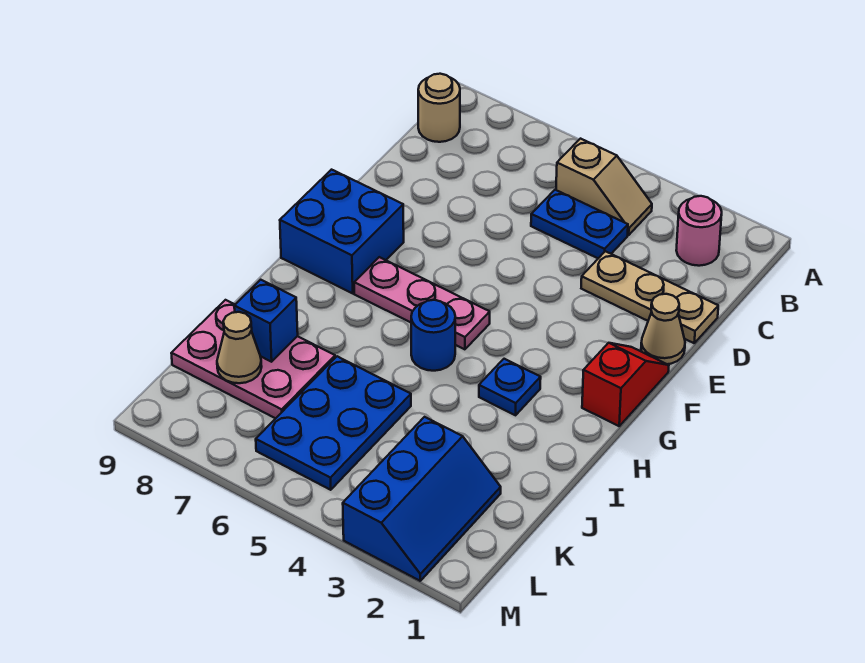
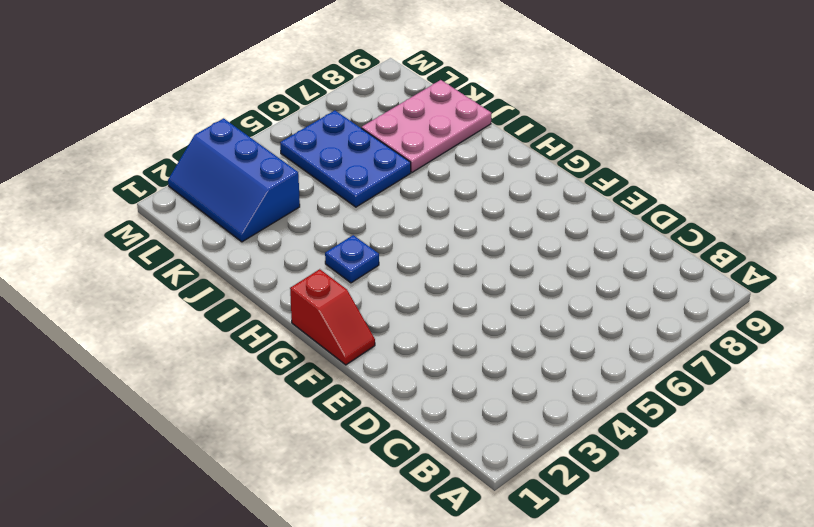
none -> pink round brick B2 level 1
none -> tan slope B4:B5 level 1 top 5
none -> tan round brick B9 level 1

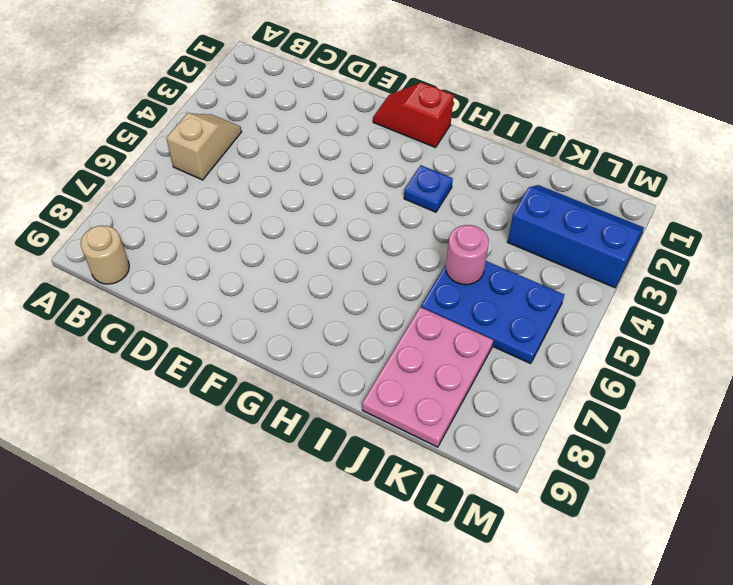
pink round brick J5 level 2 -> pink round brick B2 level 1
none -> blue plate C4:C5 level 1
none -> tan plate D1:D3 level 1
none -> tan cone E1 level 1

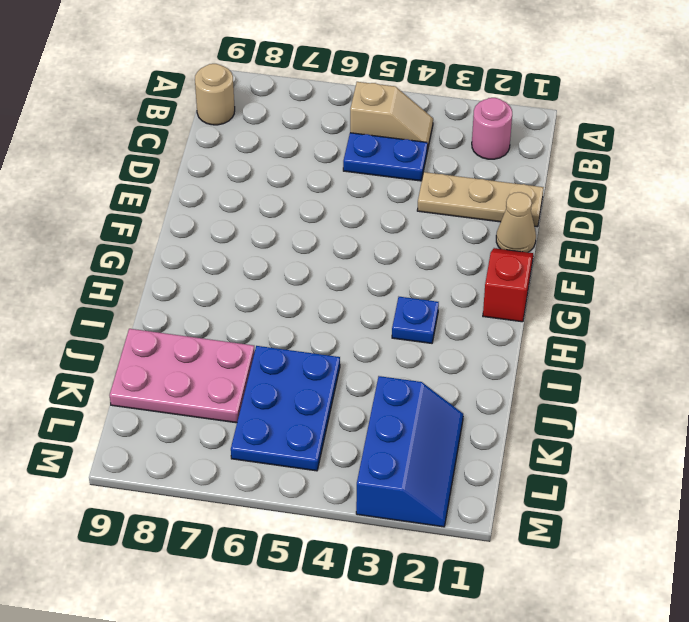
none -> blue brick F8:G9 level 1
none -> pink plate G5:G7 level 1
none -> blue round brick H5 level 1

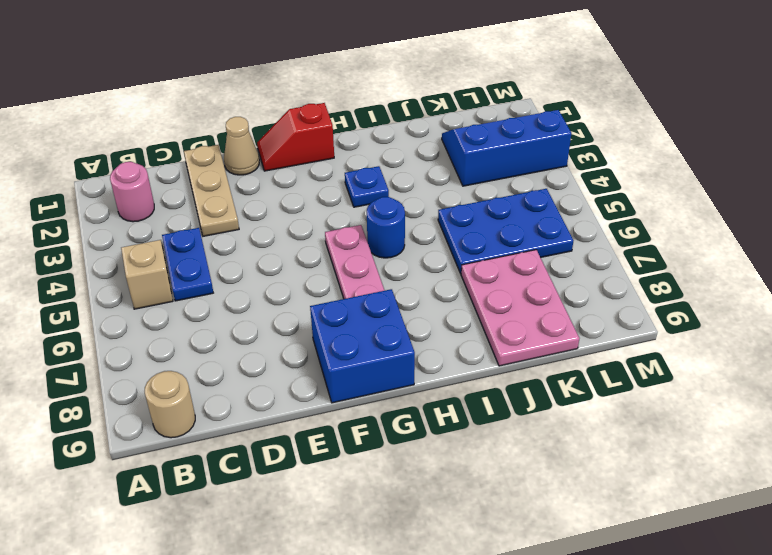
none -> blue brick J8 level 2
none -> tan cone K8 level 2

